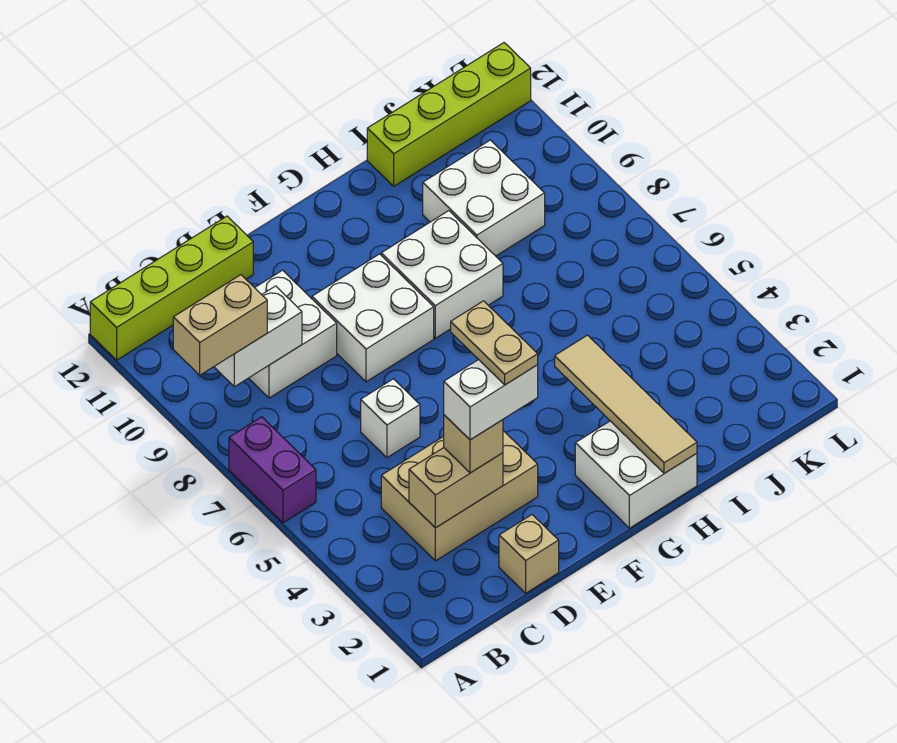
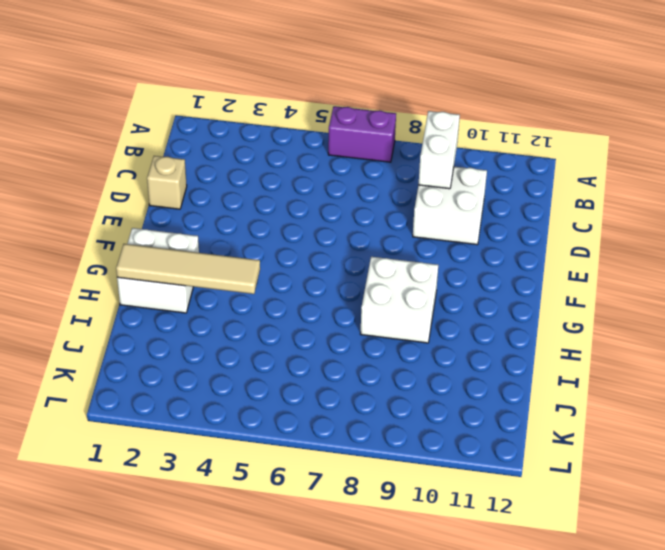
none -> lime brick A12:D12 level 1
none -> tan brick C3:E4 level 1
none -> white brick D6 level 1

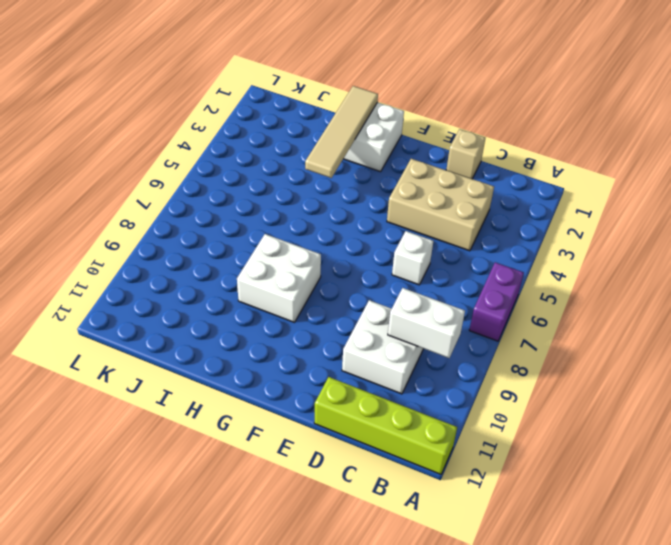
none -> white brick E8:F9 level 1
none -> white brick I9:J10 level 1
none -> lime brick I12:L12 level 1

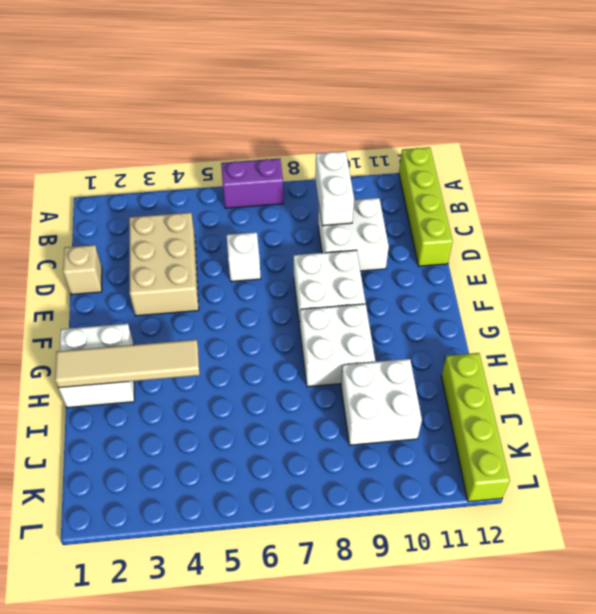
none -> tan brick C3:D3 level 2
none -> tan brick A9:B9 level 3
none -> tan brick D3 level 3

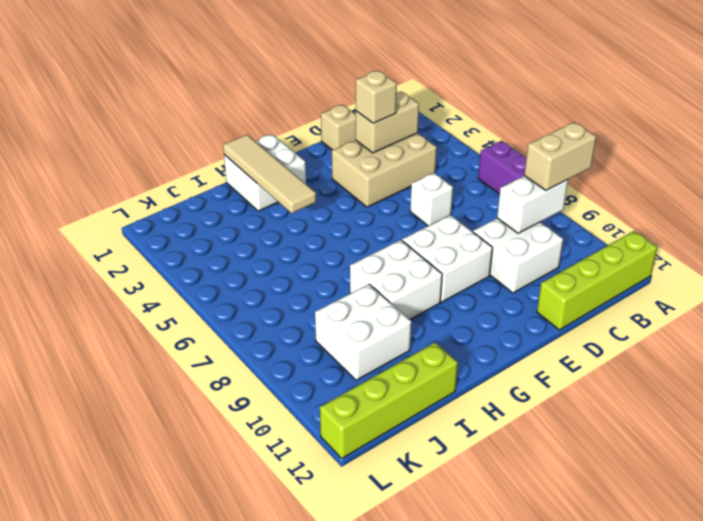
none -> white brick D3:E3 level 4
none -> tan plate E3:E4 level 5

